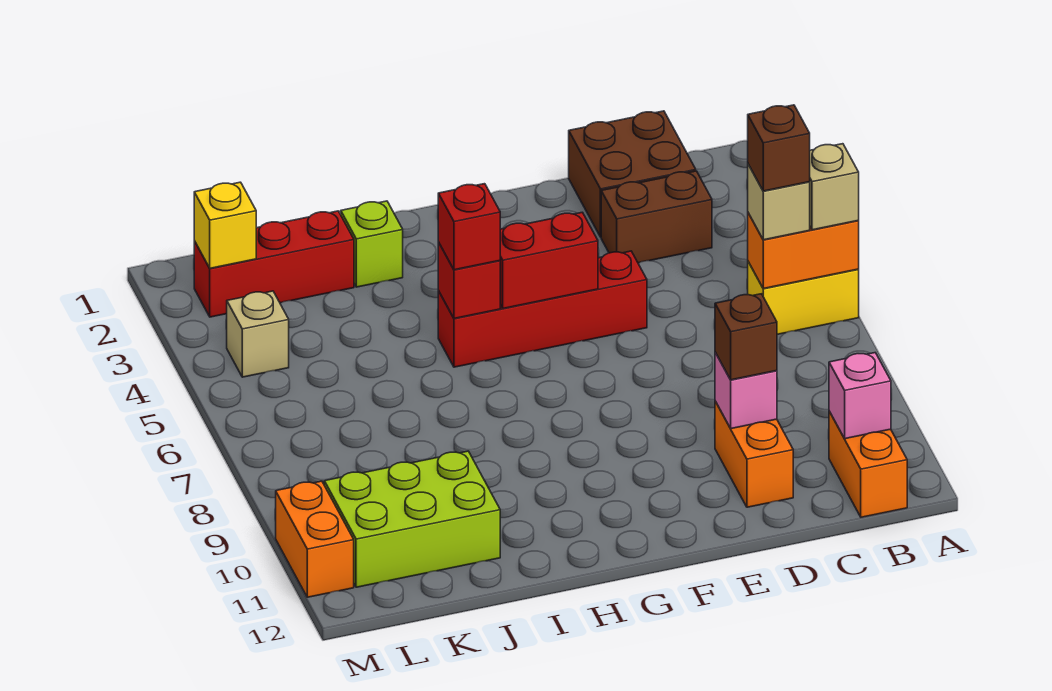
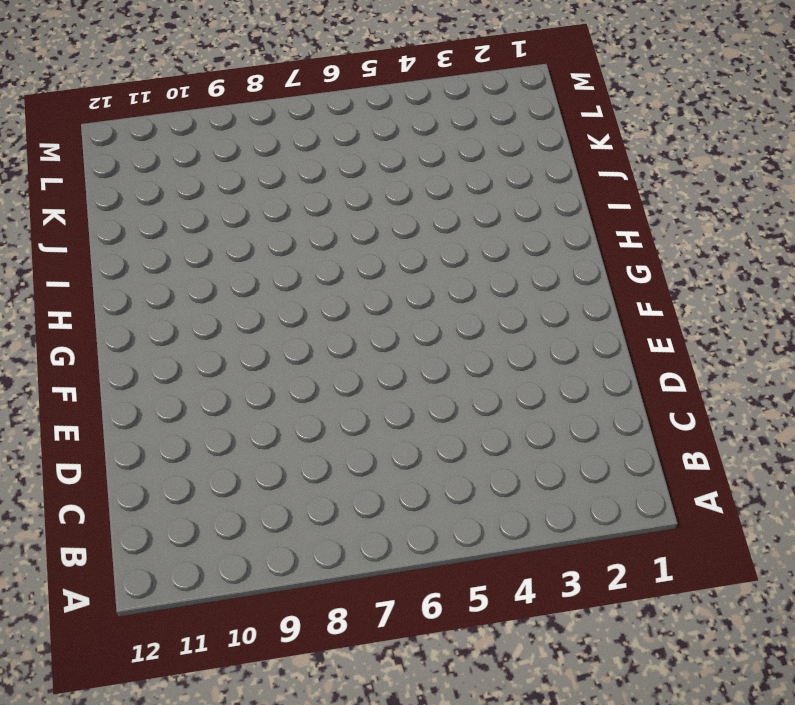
none -> yellow brick A6:B6 level 1
none -> orange brick B11:B12 level 1
none -> brown brick C1:D2 level 1

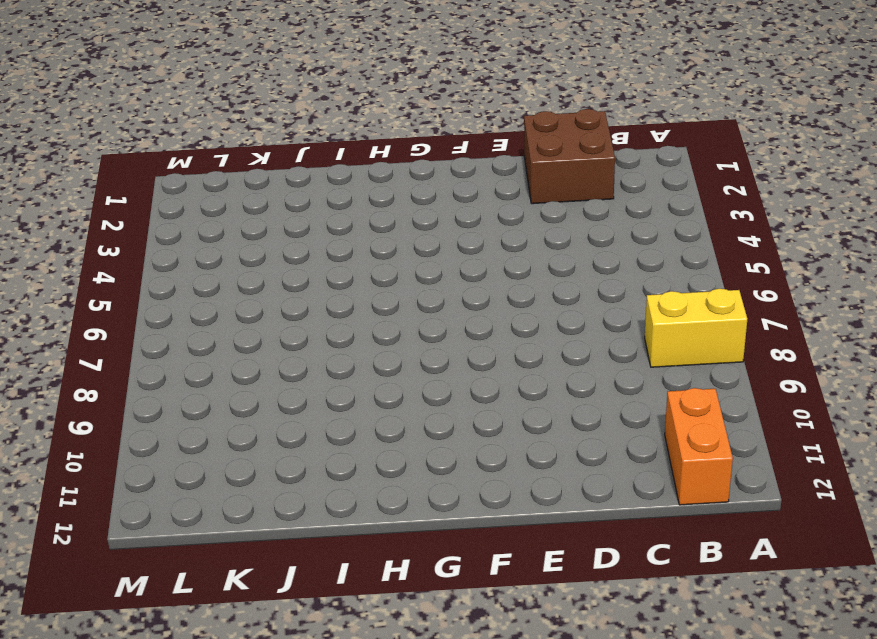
yellow brick A8:B8 level 1 -> yellow brick A6:B6 level 1
none -> brown brick C3:D3 level 1
none -> orange brick D10:D11 level 1
none -> red brick E5:H5 level 1

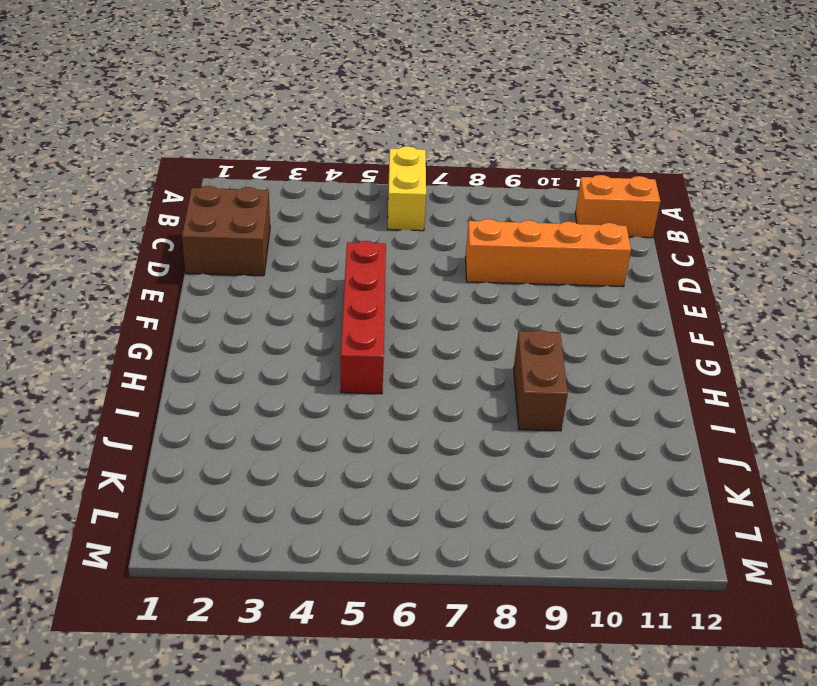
orange brick D8:D11 level 1 -> orange brick D10:D11 level 1
brown brick H9:I9 level 1 -> brown brick C3:D3 level 1
none -> lime brick I2 level 1
none -> red brick J2:L2 level 1
none -> lime brick J10:L11 level 1

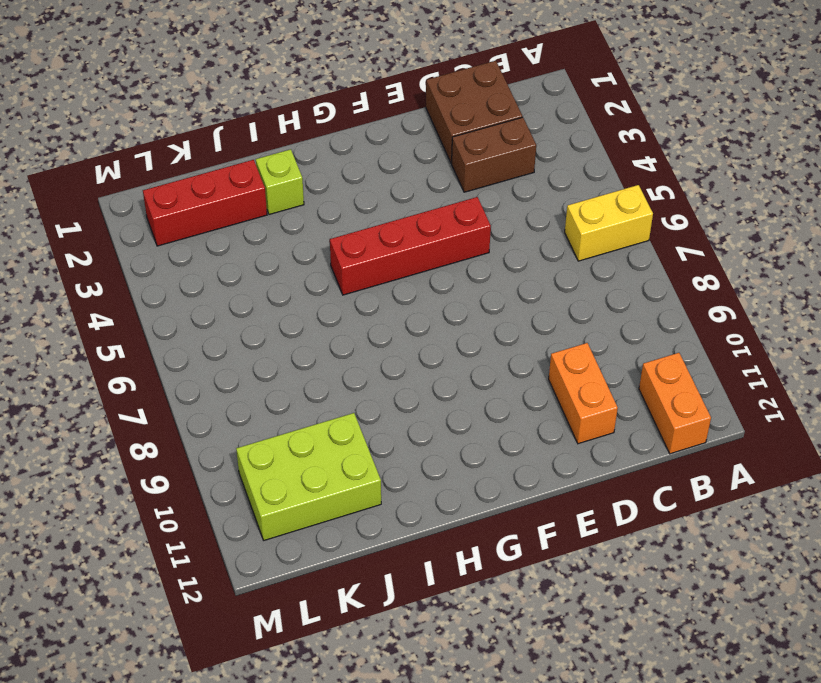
none -> tan brick L4 level 1
none -> orange brick M10:M11 level 1
none -> orange brick A6:B6 level 2

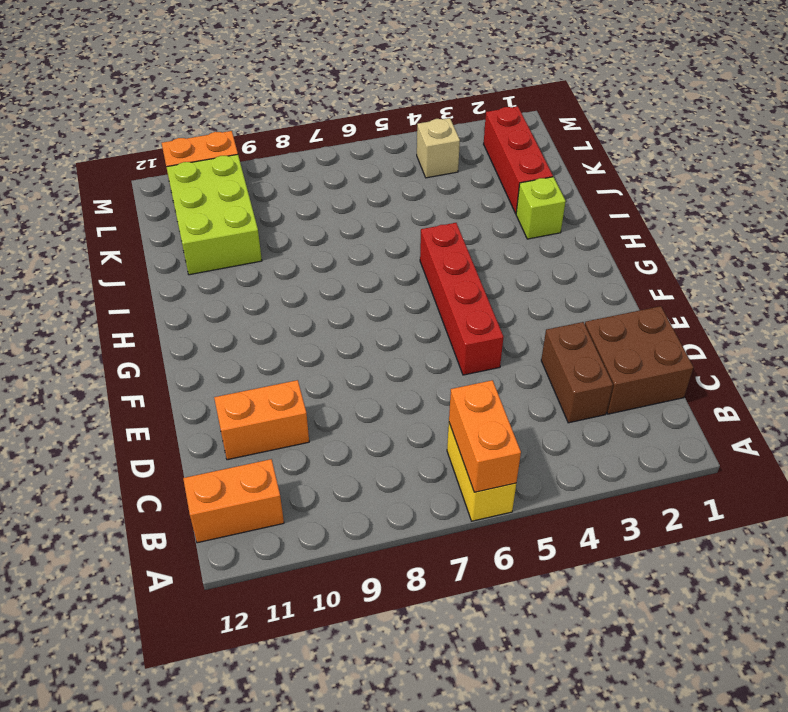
none -> pink brick B11 level 2
none -> pink brick D10 level 2
none -> red brick F5:G5 level 2

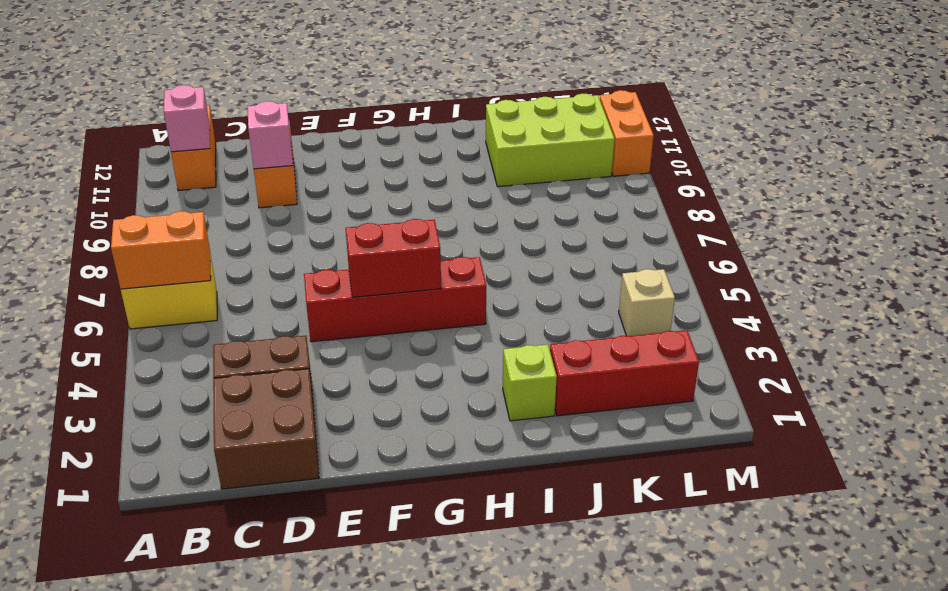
none -> red brick H5 level 2
none -> yellow brick L2 level 2
none -> tan brick A6 level 3

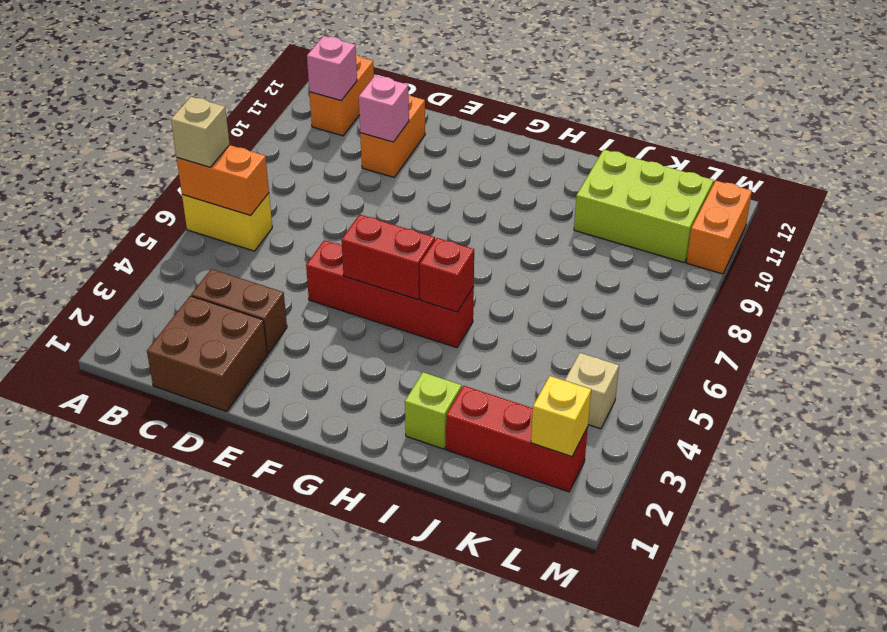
none -> tan brick B6 level 3
none -> brown brick D10 level 3
none -> red brick H5 level 3

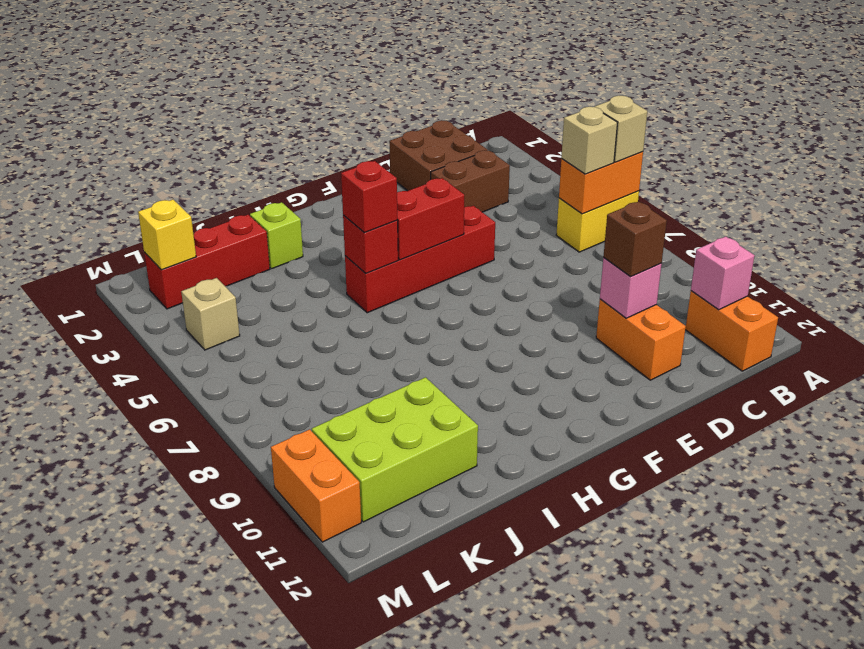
none -> brown brick B6 level 4

